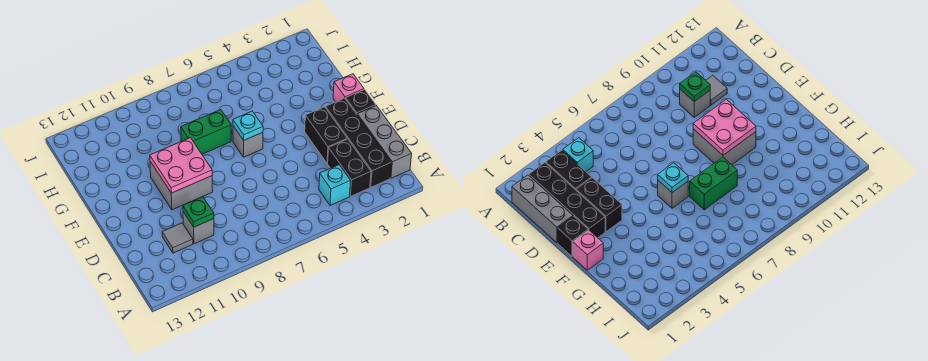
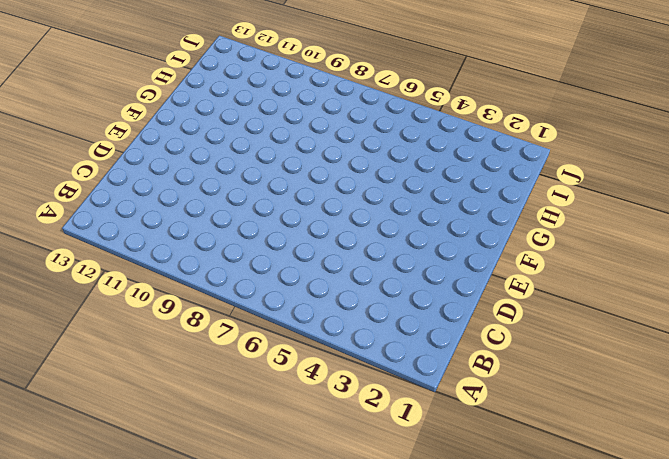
none -> grey brick B1:D1 level 1
none -> black brick B2:E2 level 1
none -> black brick B3:C3 level 1

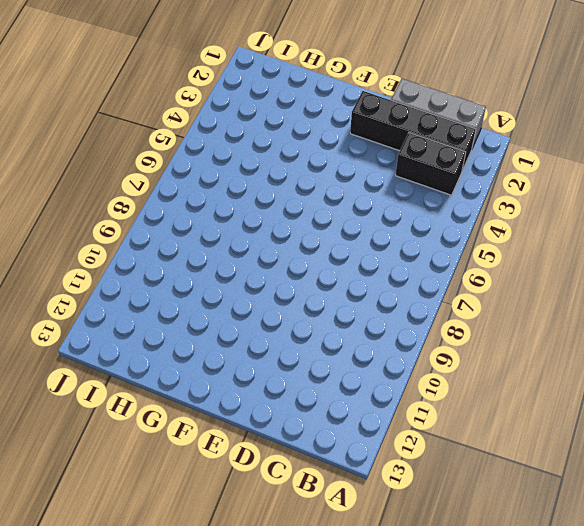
none -> cyan brick B4 level 1
none -> grey brick C10 level 1
none -> grey tile C11 level 1

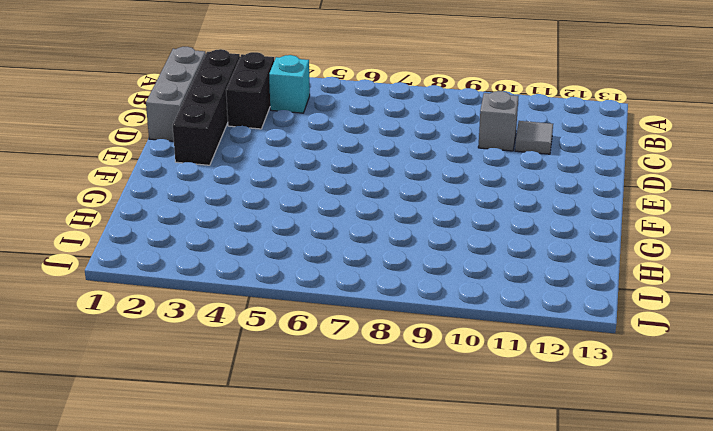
none -> black brick D3:E3 level 1
none -> black brick E1 level 1
none -> grey brick E9:F10 level 1

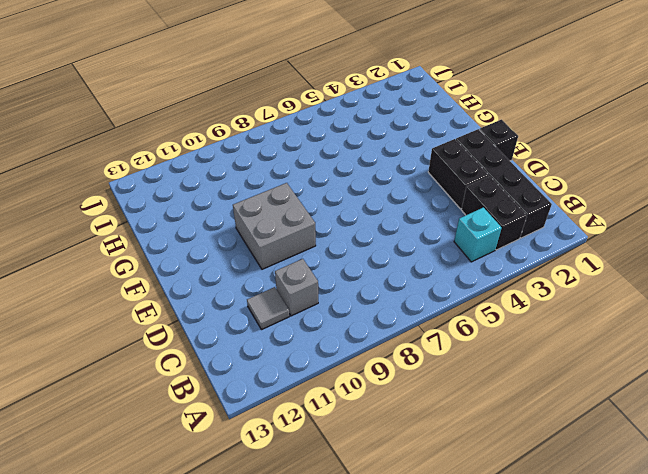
none -> grey brick B1:D1 level 1
none -> pink brick F1 level 1
none -> grey brick F6 level 1

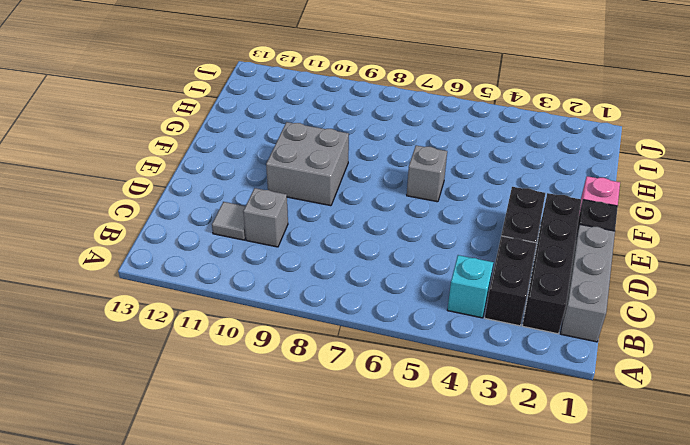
none -> green brick G7:G8 level 1
none -> green plate C10 level 2
none -> pink plate E9:F10 level 2

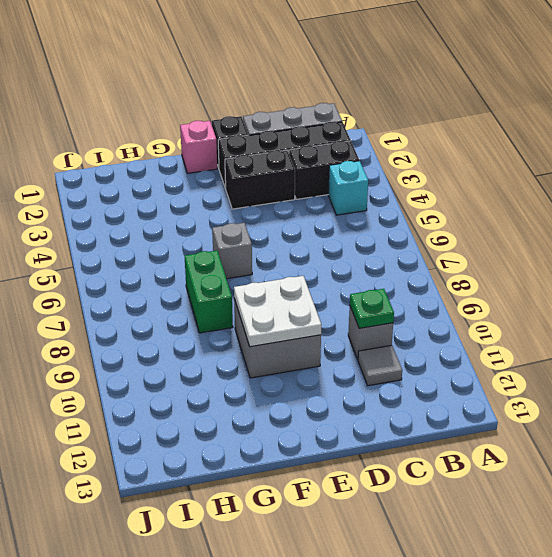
white plate E9:F10 level 2 -> pink plate E9:F10 level 2
none -> cyan plate F6 level 2

